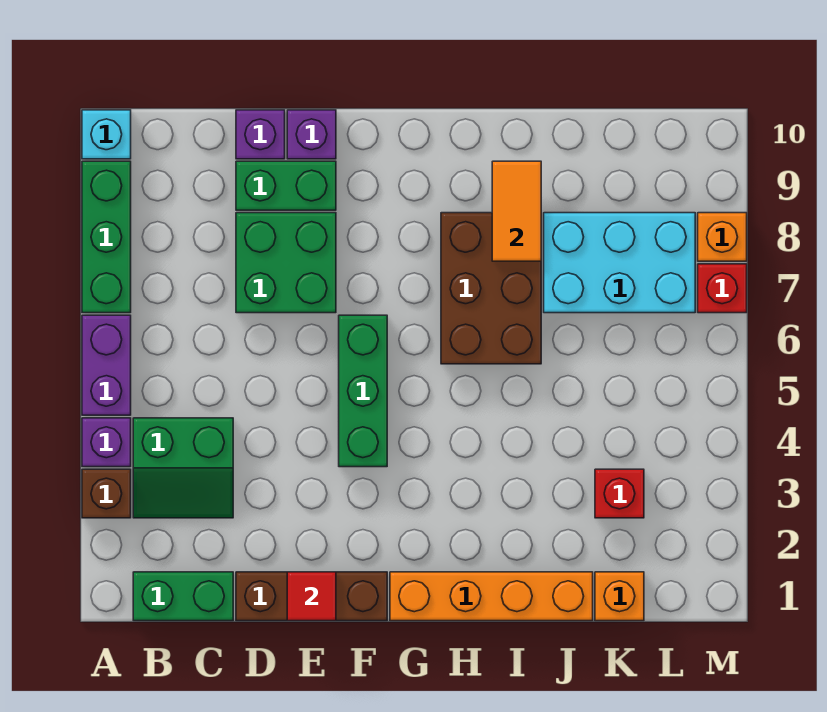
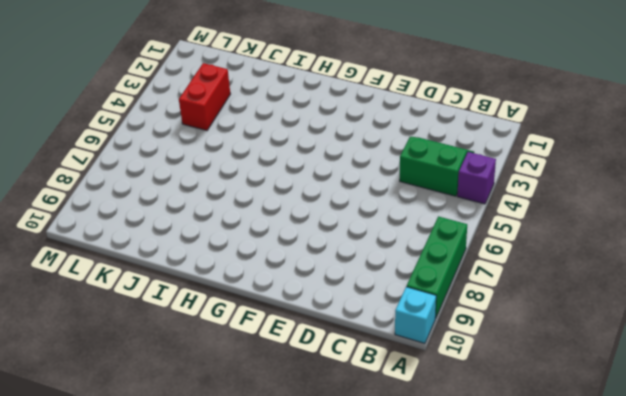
red brick K3:K4 level 1 -> red brick K3 level 1
none -> brown brick A3 level 1
none -> purple brick A5:A6 level 1
none -> green brick B1:C1 level 1

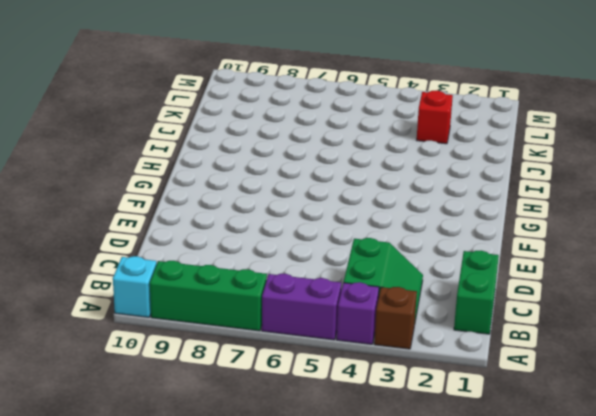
none -> brown brick D1:F1 level 1
none -> green brick D7:E8 level 1
none -> green brick D9:E9 level 1

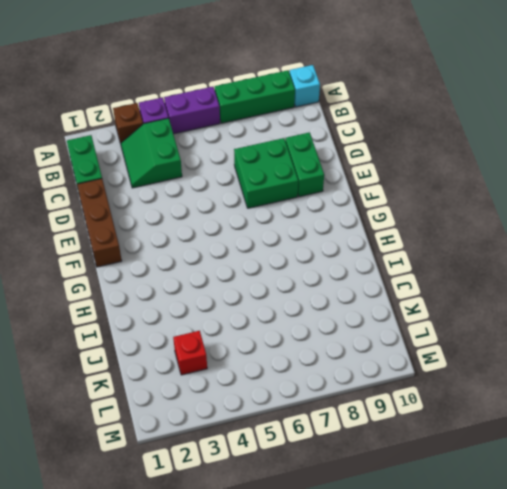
none -> purple brick D10 level 1
none -> purple brick E10 level 1
none -> green brick F4:F6 level 1

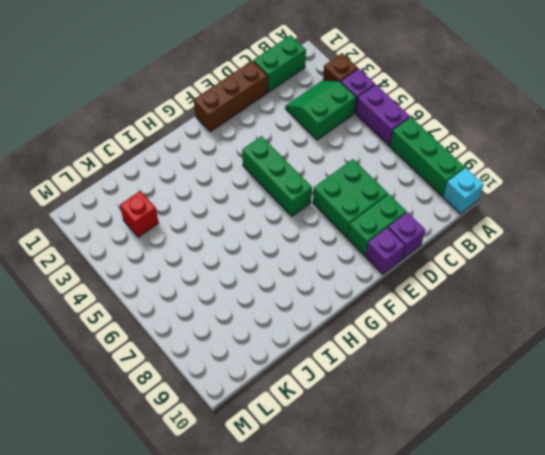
none -> orange brick G1:J1 level 1
none -> brown brick H6:I8 level 1
none -> cyan brick J7:L8 level 1

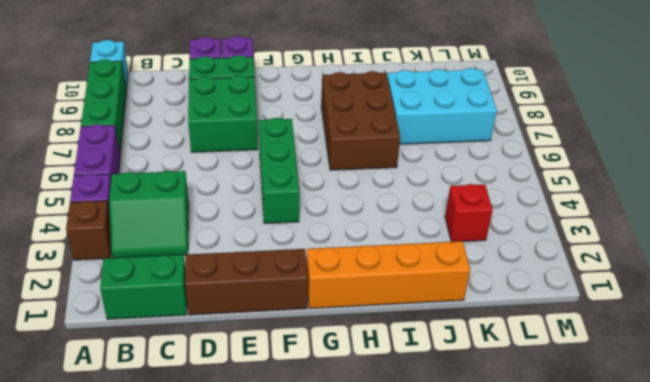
none -> orange brick K1 level 1
none -> red brick M7 level 1
none -> orange brick M8 level 1

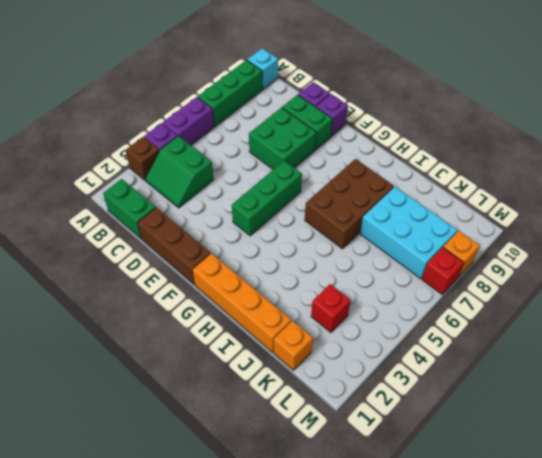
none -> red tile E1 level 2
none -> orange tile I8:I9 level 2

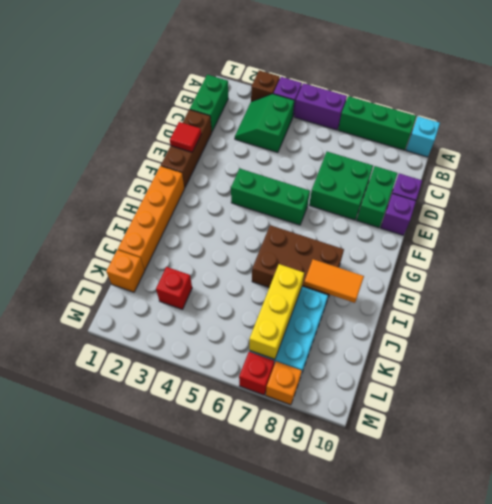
yellow brick J7:L7 level 2 -> none

